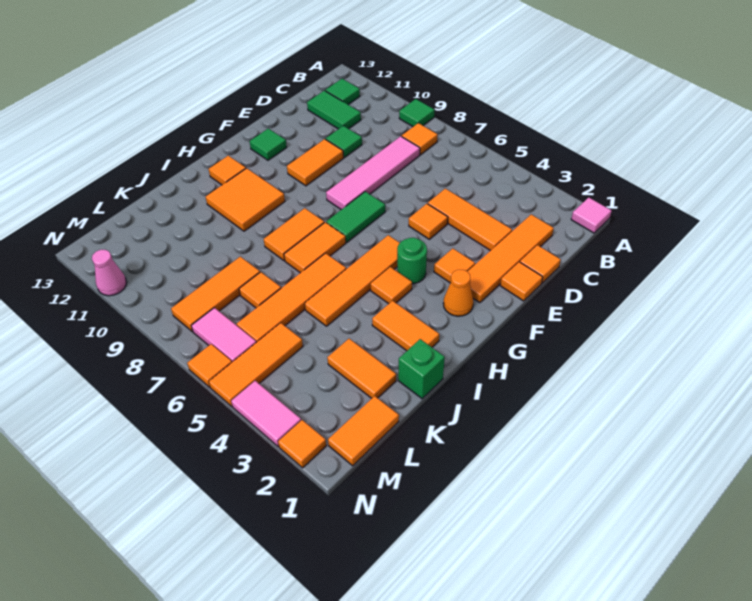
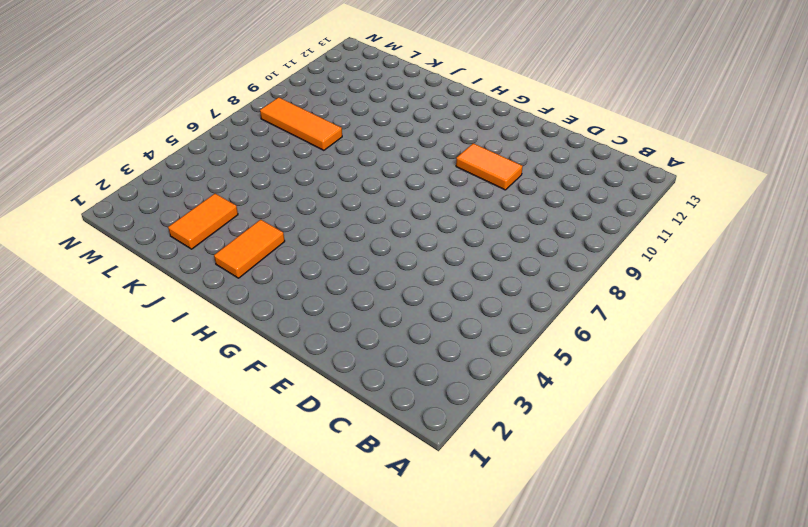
none -> pink tile A1 level 1
none -> green tile A9 level 1
none -> orange tile B8 level 1
none -> green tile B12 level 1

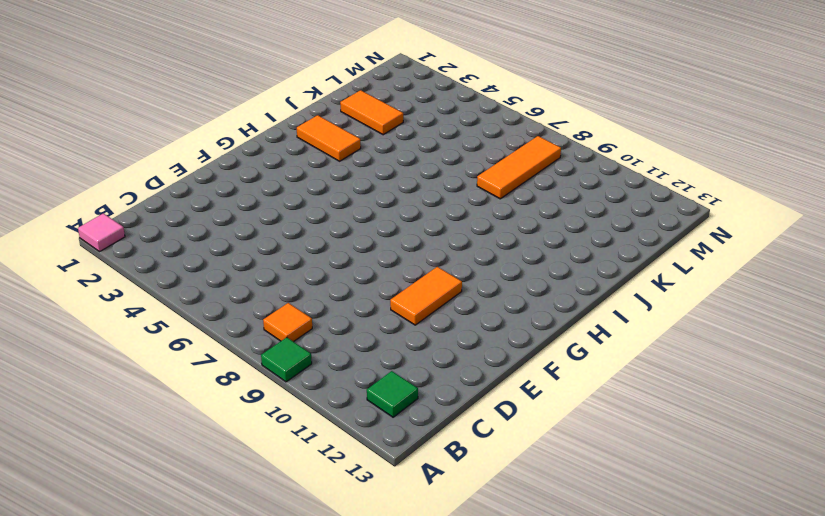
none -> orange tile C2:F2 level 1
none -> pink tile C8:F8 level 1
none -> green tile C11:C12 level 1
none -> orange tile D1 level 1

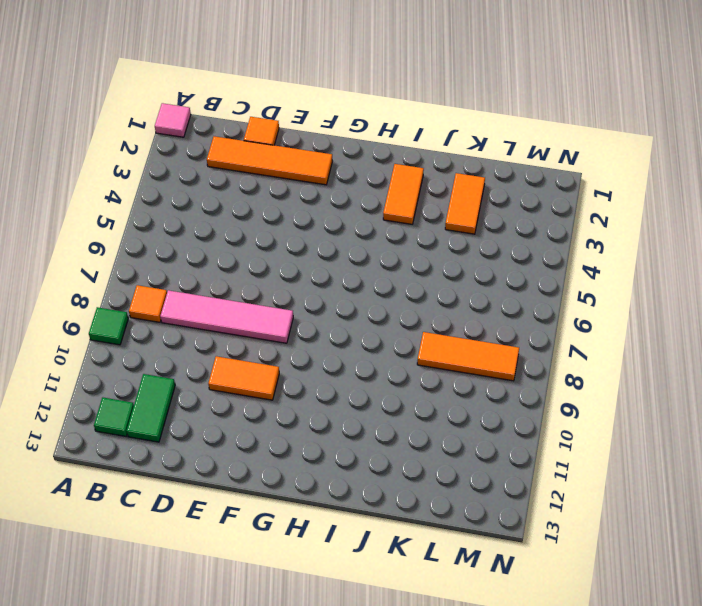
none -> orange tile D3:D5 level 1
none -> green tile D10 level 1
none -> orange tile E1 level 1
none -> orange tile E5 level 1

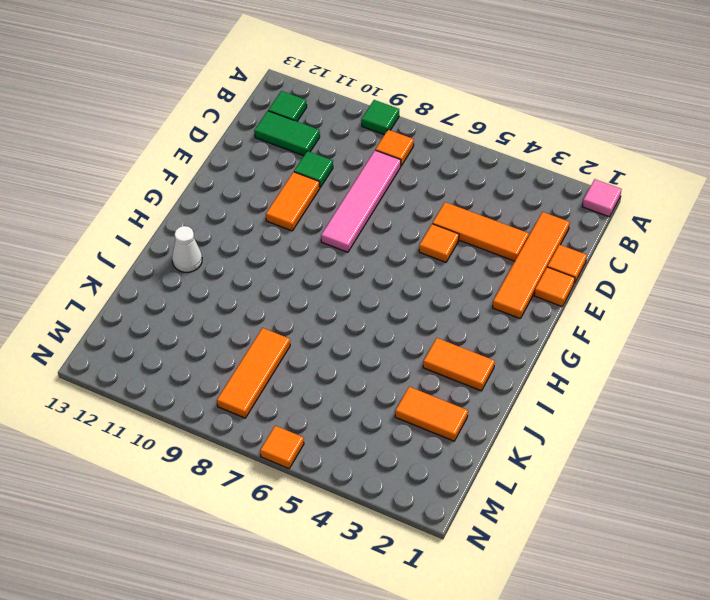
white cone I12 level 1 -> none
none -> orange tile F3 level 1
none -> green tile F7:G7 level 1
none -> green tile F12 level 1
none -> orange cone G2 level 1

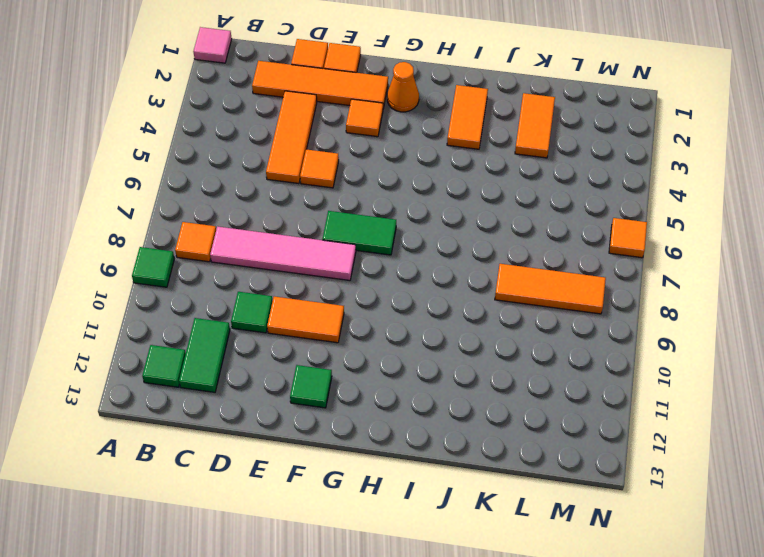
none -> green round brick G4 level 1
none -> orange tile G5:J5 level 1
none -> orange tile H4 level 1
none -> orange tile H7:I7 level 1

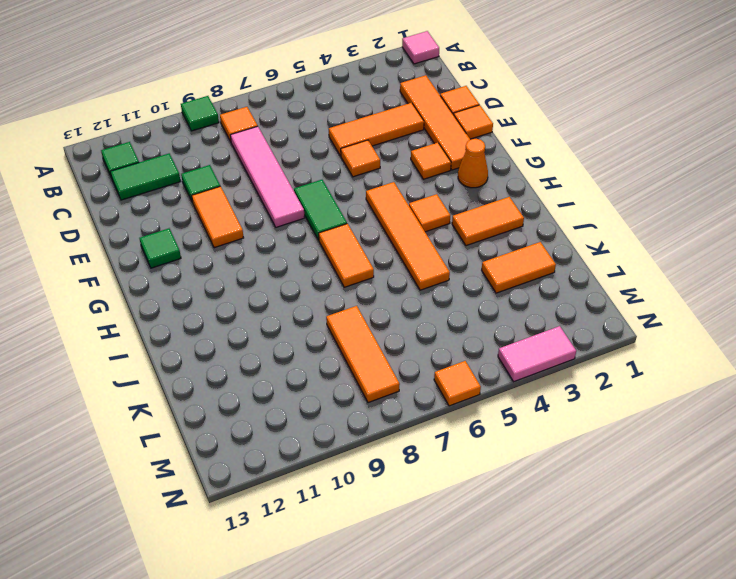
none -> green round brick G4 level 1
none -> orange tile H8:I8 level 1
none -> orange tile H10:I11 level 1
none -> orange tile H12 level 1

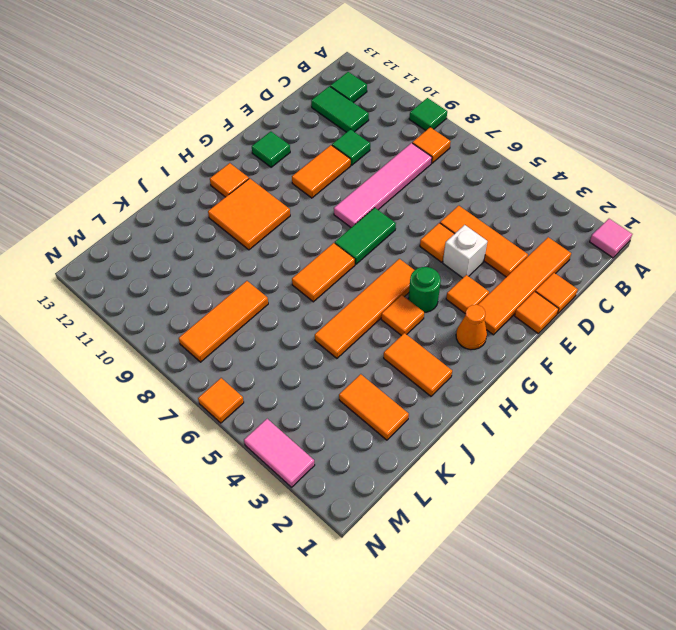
white brick E4 level 1 -> none
none -> orange tile H8:I8 level 1
none -> orange tile I6:L6 level 1
none -> green brick J1 level 1
none -> orange tile K7 level 1

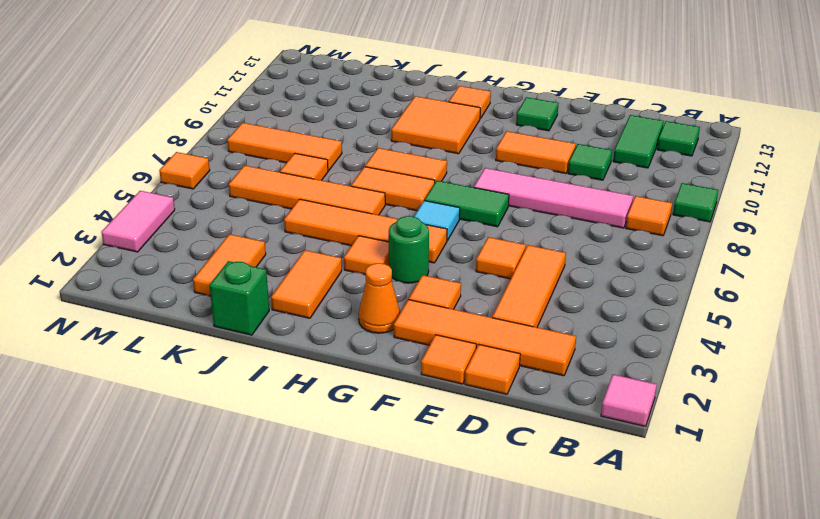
cyan tile G6 level 1 -> none
none -> orange tile L1:M1 level 1
none -> orange tile L5:N5 level 1
none -> pink tile M6:M7 level 1
none -> orange tile N2 level 1

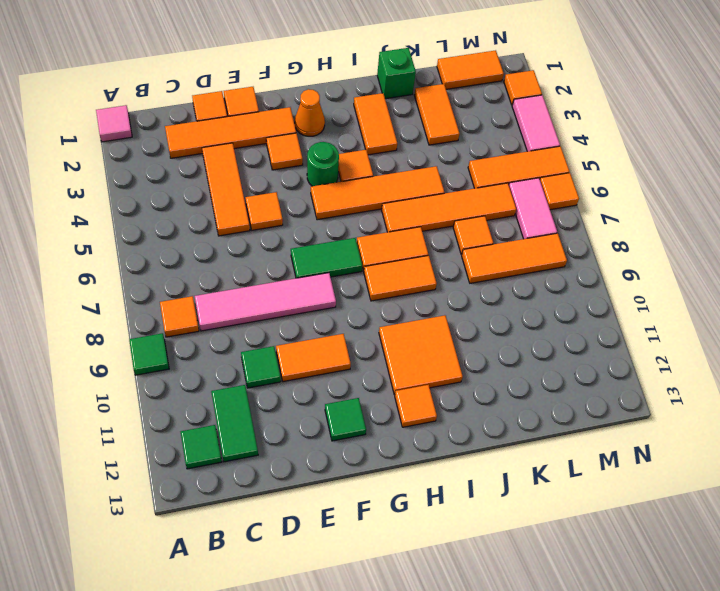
none -> pink cone N11 level 1

